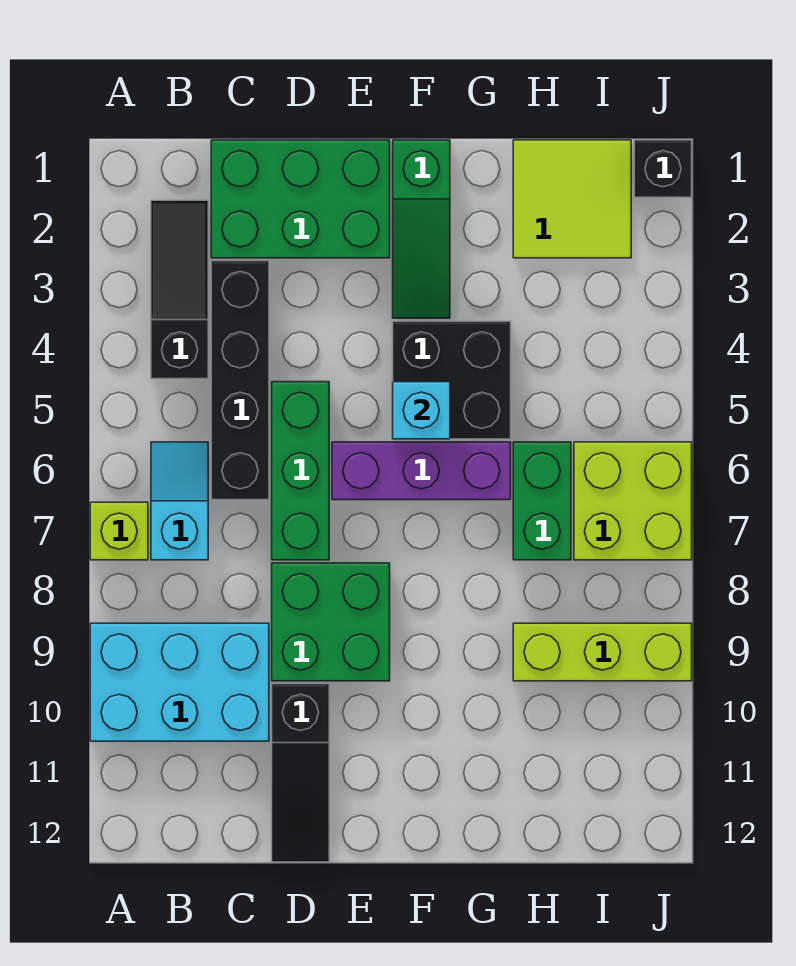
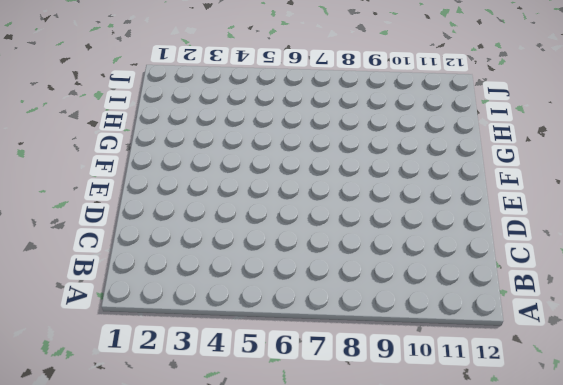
none -> lime brick A7 level 1
none -> cyan brick A9:C10 level 1
none -> black slope B2:B4 level 1 top 4

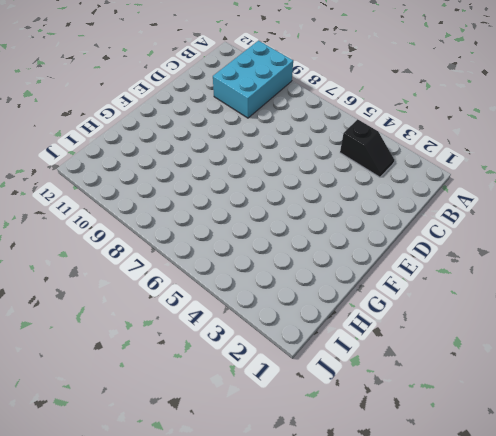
black slope B3:B4 level 1 top 4 -> black slope B2:B4 level 1 top 4
none -> lime brick A7 level 1
none -> cyan slope B6:B7 level 1 top 7
none -> green brick C1:E2 level 1

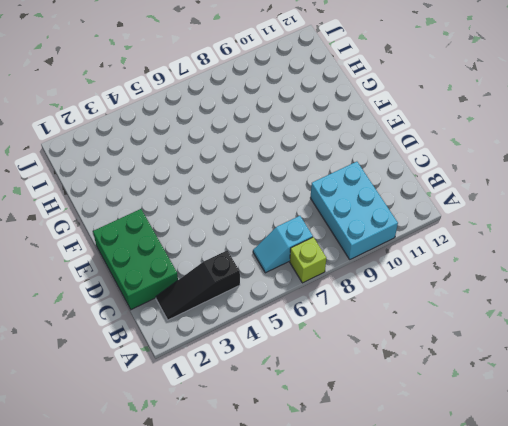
none -> black brick C3:C6 level 1
none -> green brick D5:D7 level 1
none -> green brick D8:E9 level 1

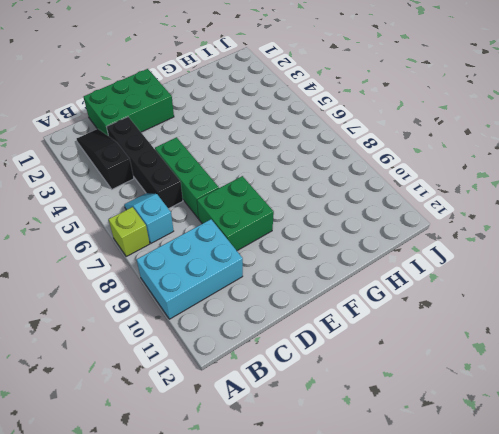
none -> black slope D10:D12 level 1 top 10
none -> purple brick E6:G6 level 1
none -> green slope F1:F3 level 1 top 1

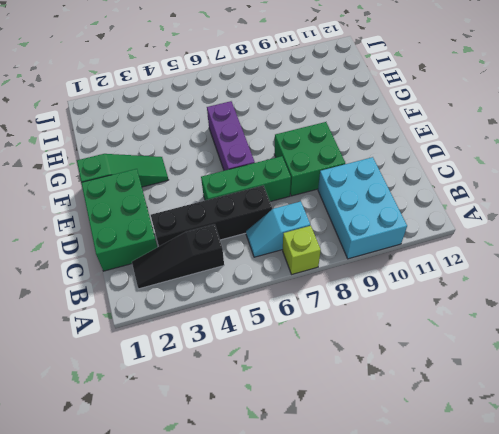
none -> black slope D10:D12 level 1 top 10
none -> black brick F4:G5 level 1
none -> lime tile H1:I2 level 1

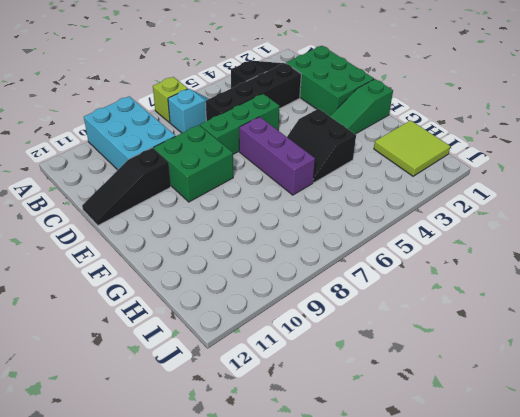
black slope F4:G5 level 1 top 4 -> black brick F4:G5 level 1
none -> green brick H6:H7 level 1
none -> lime brick H9:J9 level 1
none -> lime brick I6:J7 level 1

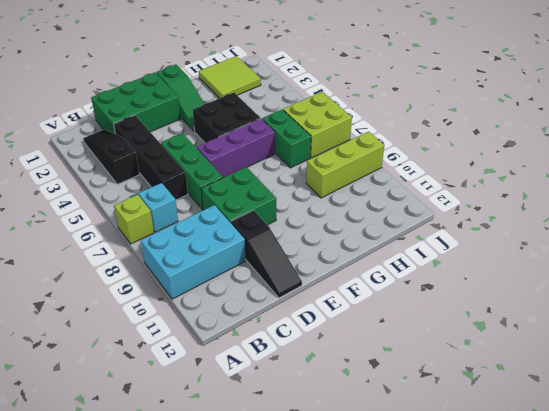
none -> black brick J1 level 1
none -> cyan brick F5 level 2

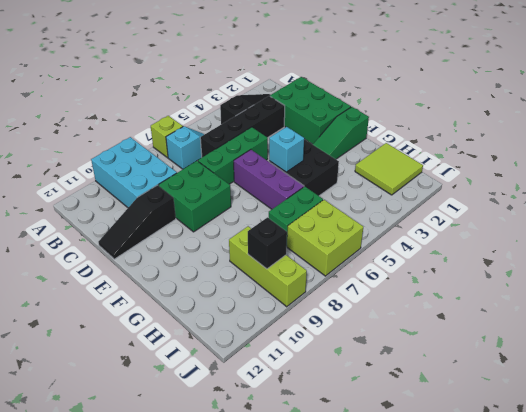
black brick I9 level 2 -> black brick J1 level 1

